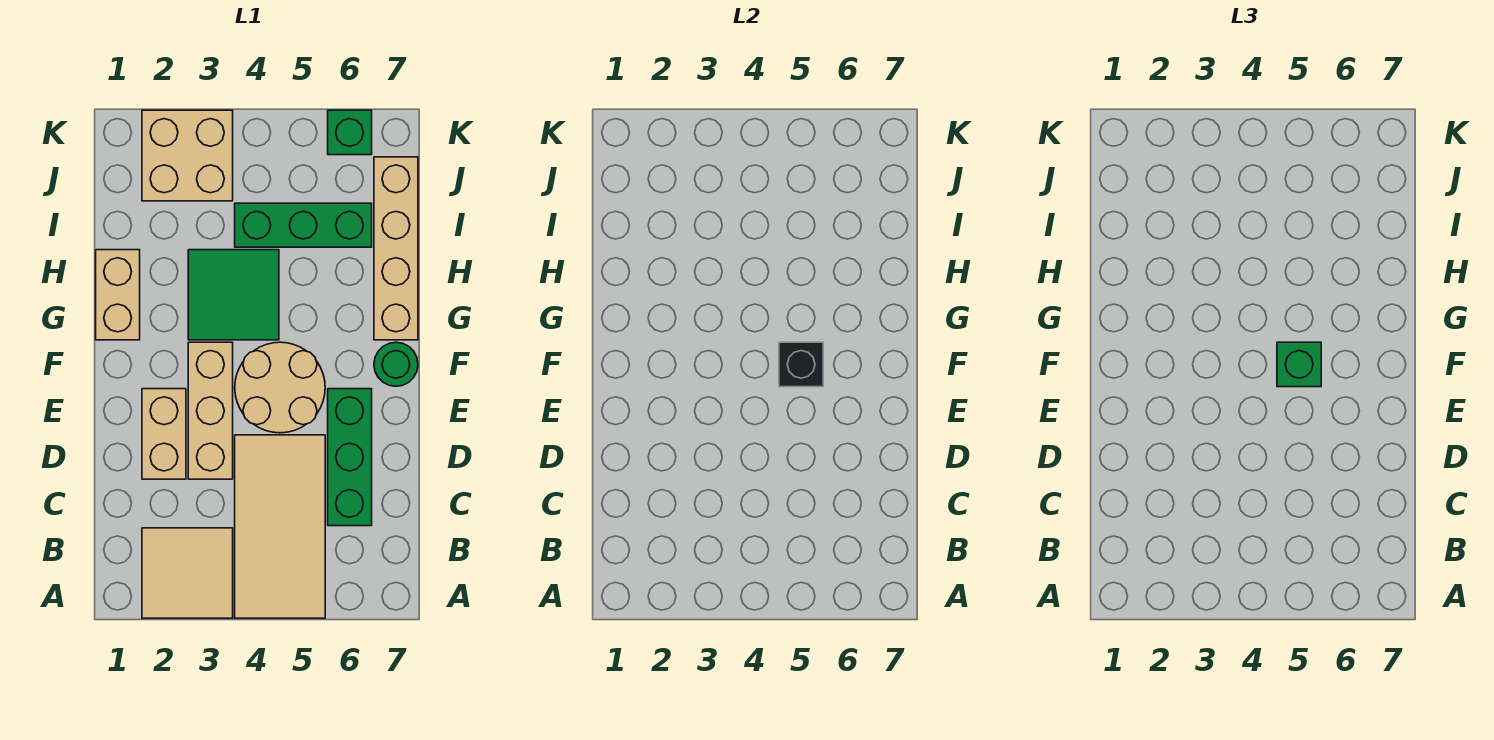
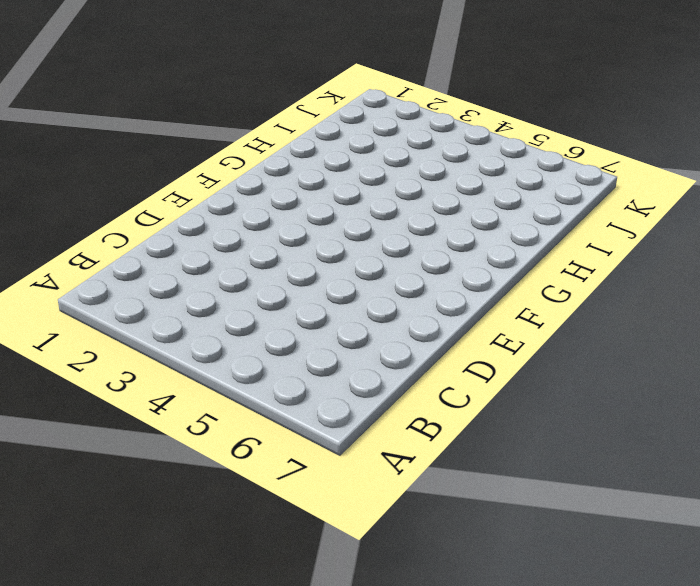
none -> tan tile A2:B3 level 1
none -> tan tile A4:D5 level 1
none -> green brick C6:E6 level 1

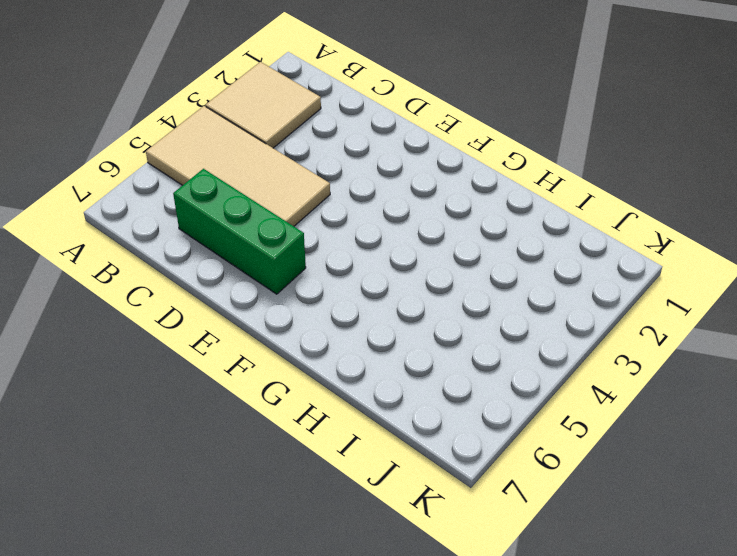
none -> tan brick D2:E2 level 1
none -> tan brick D3:F3 level 1
none -> tan round brick E4:F5 level 1

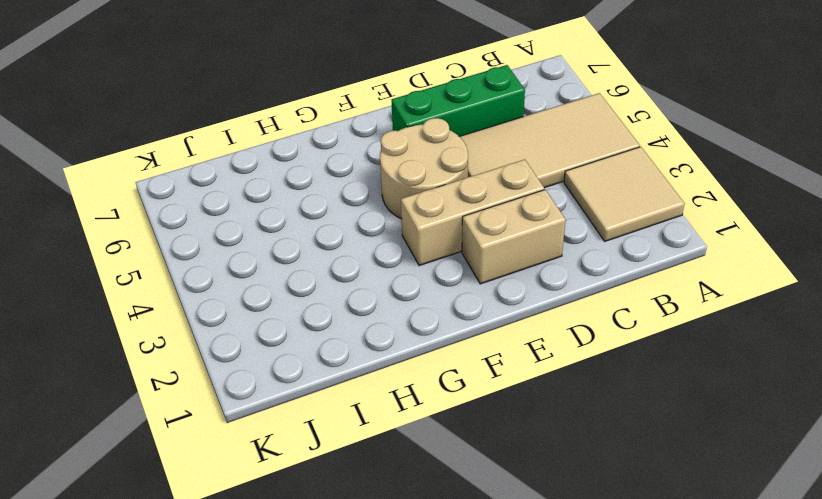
none -> green round brick F7 level 1
none -> tan brick G1:H1 level 1
none -> green tile G3:H4 level 1

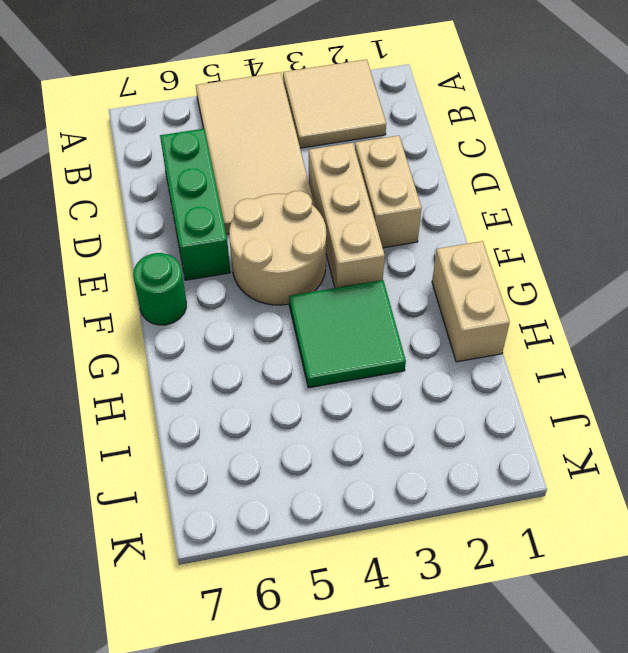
none -> tan brick G7:J7 level 1
none -> green brick I4:I6 level 1
none -> tan brick J2:K3 level 1

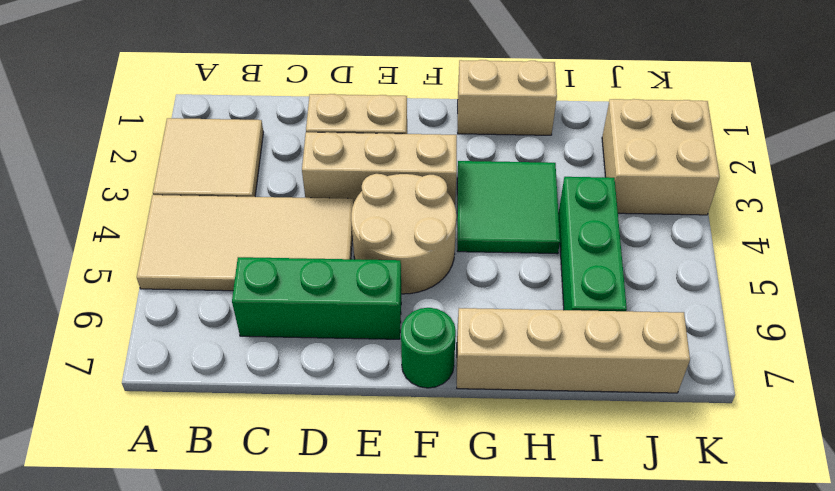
none -> green brick K6 level 1
none -> black brick F5 level 2
none -> green brick F5 level 3

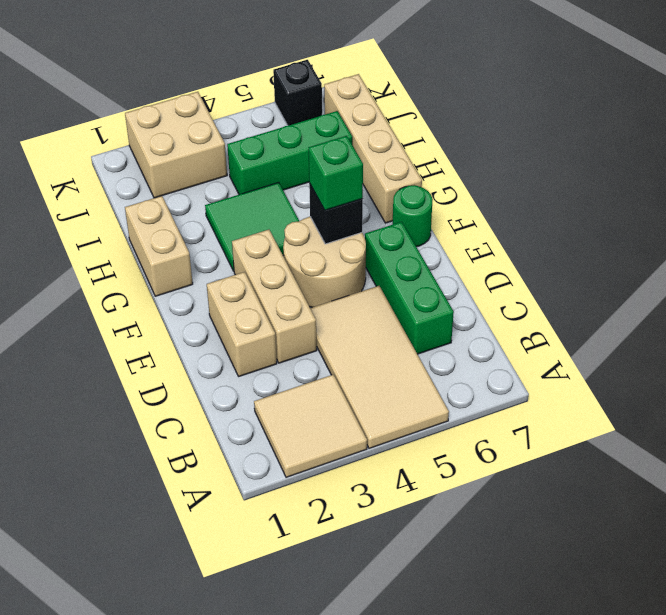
black brick K6 level 1 -> green brick K6 level 1

